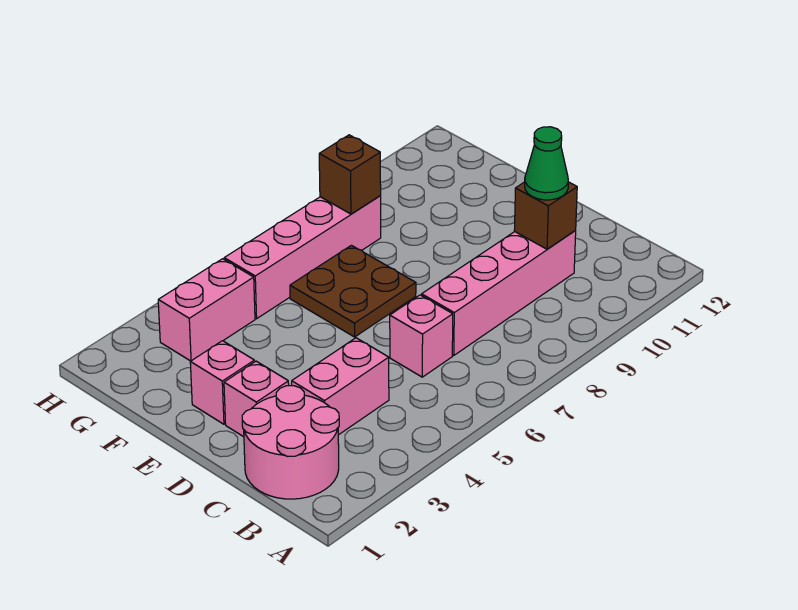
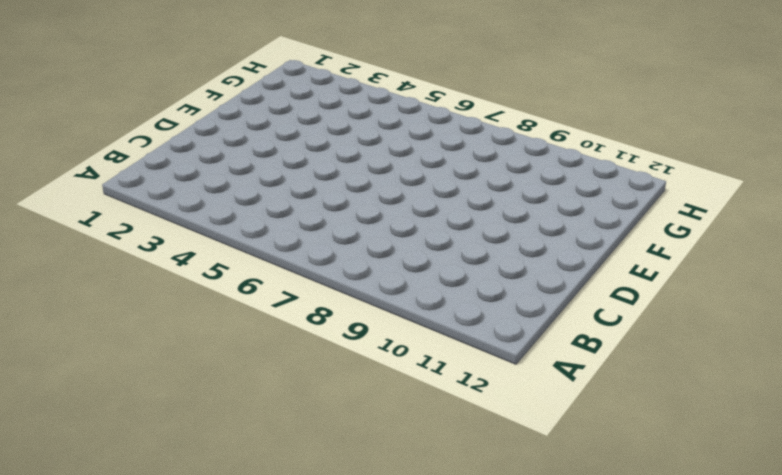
none -> pink round brick B1:C2 level 1
none -> pink brick C3:C4 level 1
none -> pink brick C6 level 1

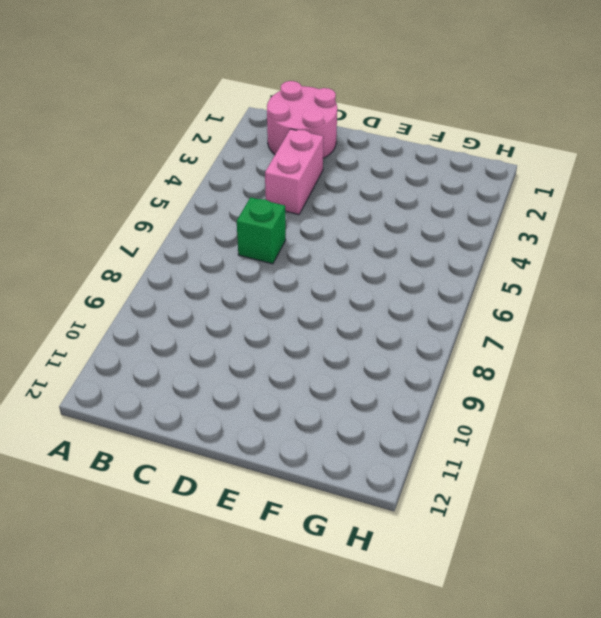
green brick C6 level 1 -> pink brick C6 level 1
none -> pink brick C7:C10 level 1
none -> pink brick D2 level 1
none -> pink brick E2 level 1

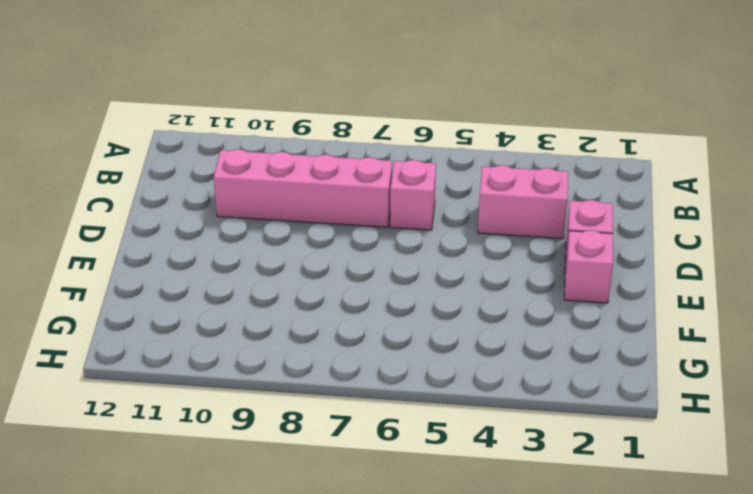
none -> pink round brick B1:C2 level 1
none -> brown plate E6:F7 level 1
none -> pink brick G3:G4 level 1

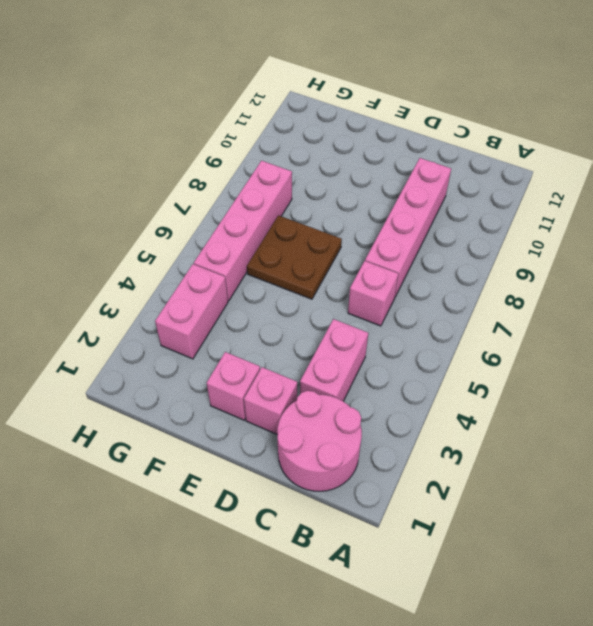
none -> brown brick C10 level 2
none -> brown brick G8 level 2
none -> green cone C10 level 3

